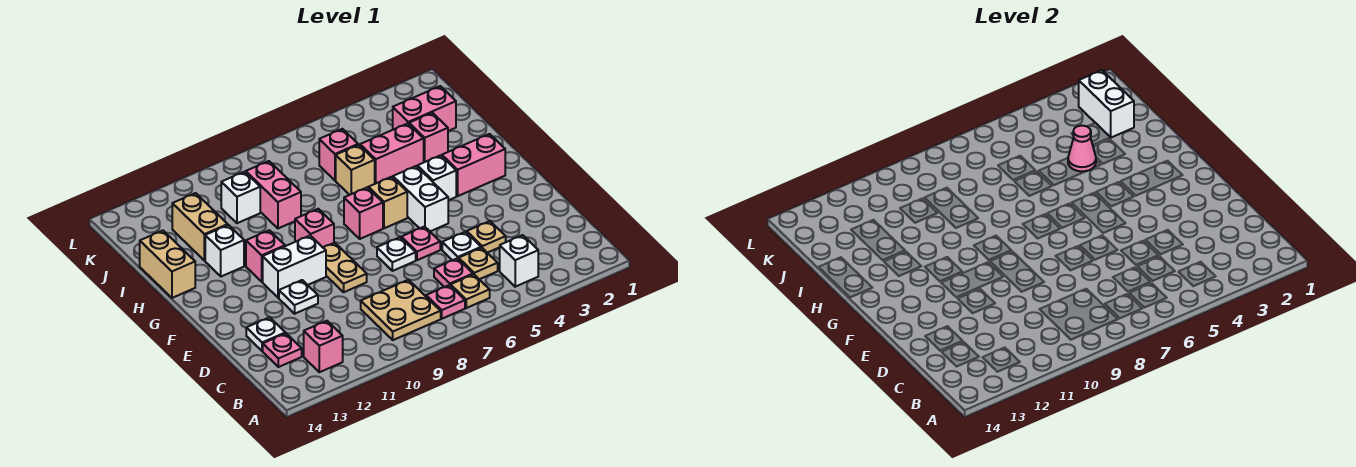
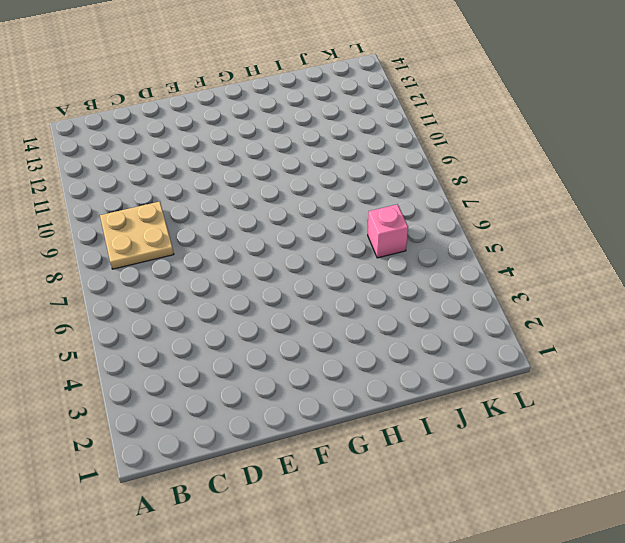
none -> white brick B4 level 1
none -> tan plate B6 level 1
none -> pink plate B7 level 1
none -> pink brick B12 level 1

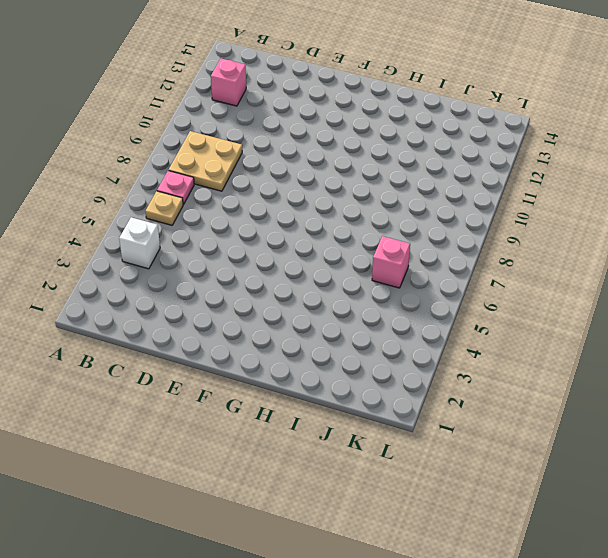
none -> tan plate C5 level 1
none -> pink plate C6 level 1
none -> pink plate C13 level 1
none -> tan plate D4 level 1

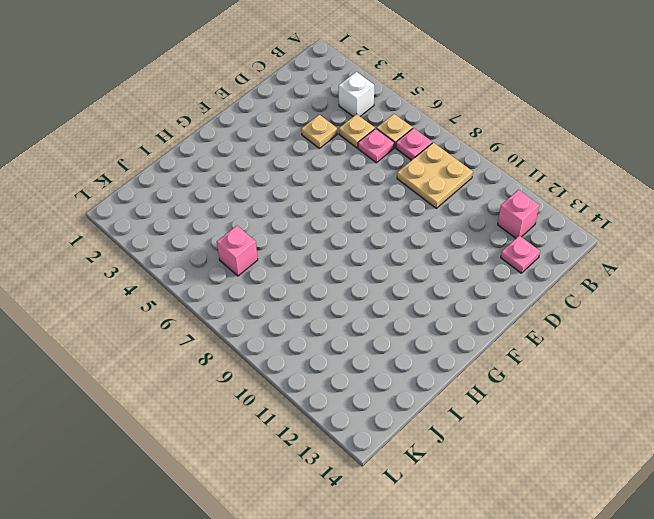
none -> white plate D5 level 1
none -> white plate D13 level 1
none -> pink plate E6 level 1
none -> white plate E7 level 1

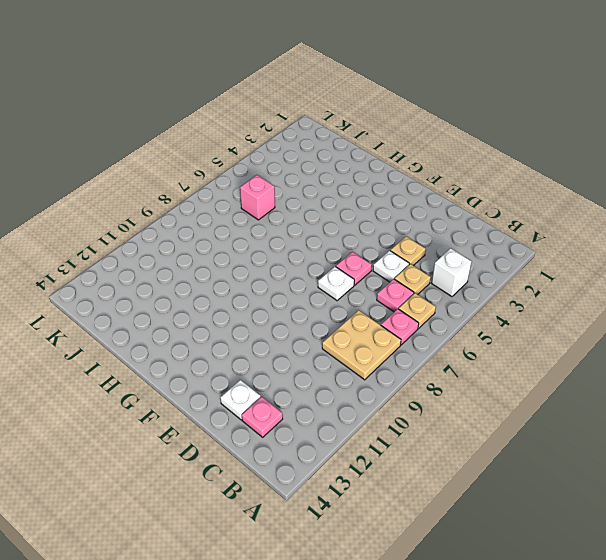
none -> pink brick B12 level 1
none -> tan plate E9:F9 level 1
none -> white plate E11 level 1
none -> white brick F5:G5 level 1

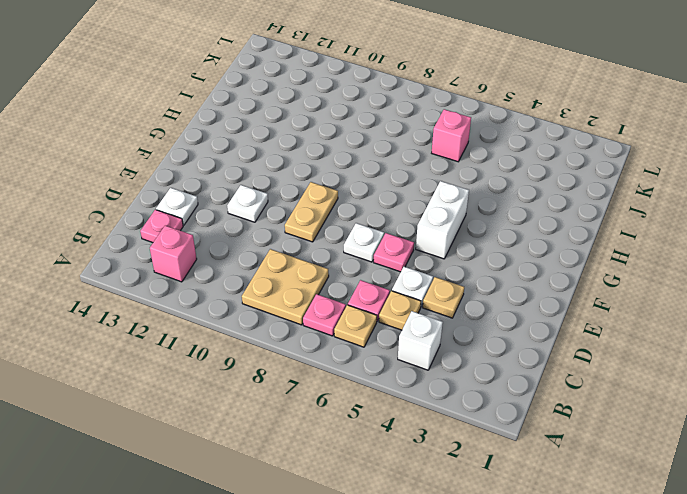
none -> white brick F10:F11 level 1
none -> pink brick G2:G3 level 1
none -> white brick G4 level 1
none -> tan brick G6 level 1

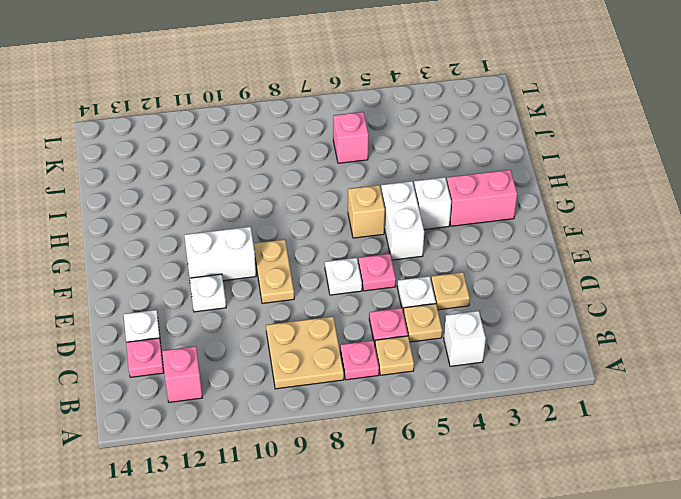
none -> pink brick G7 level 1
none -> pink brick G9 level 1
none -> pink brick G11 level 1
none -> white brick H12 level 1

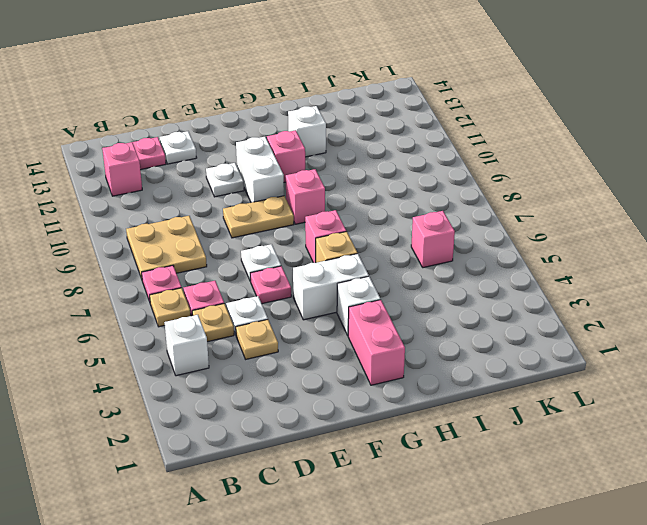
none -> tan brick H14:I14 level 1
none -> pink brick I3 level 1
none -> pink brick I4:I5 level 1
none -> tan brick I6 level 1

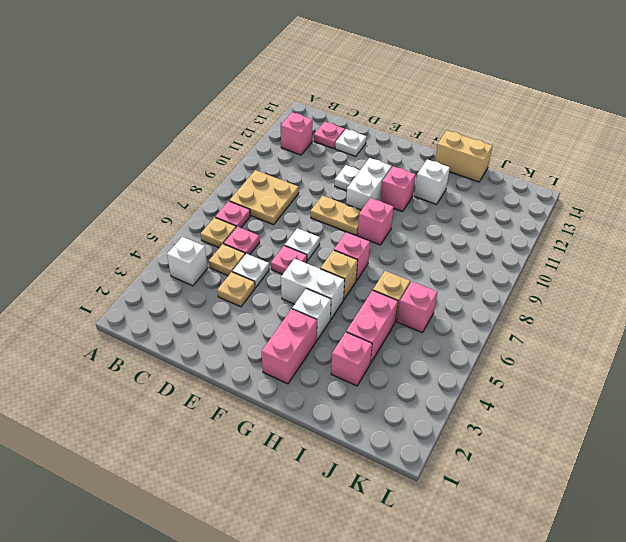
none -> pink brick I9:J9 level 1
none -> tan brick I12:J12 level 1
none -> pink brick J2:J3 level 1
none -> white brick J10 level 1

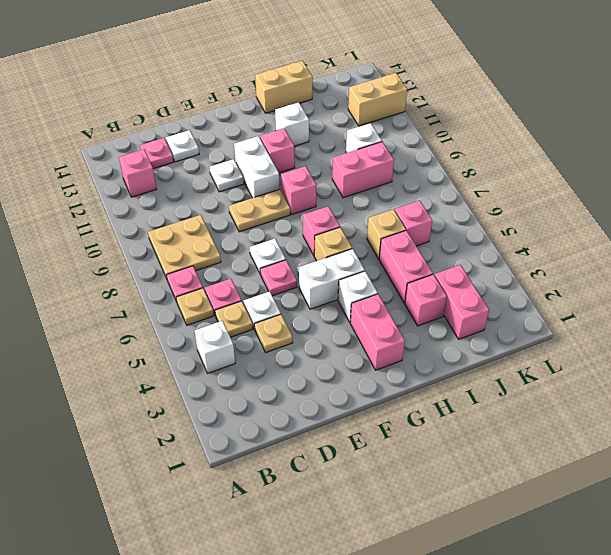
tan brick K12:L12 level 1 -> tan brick I12:J12 level 1
none -> pink cone I4 level 2
none -> white brick J2:K2 level 2

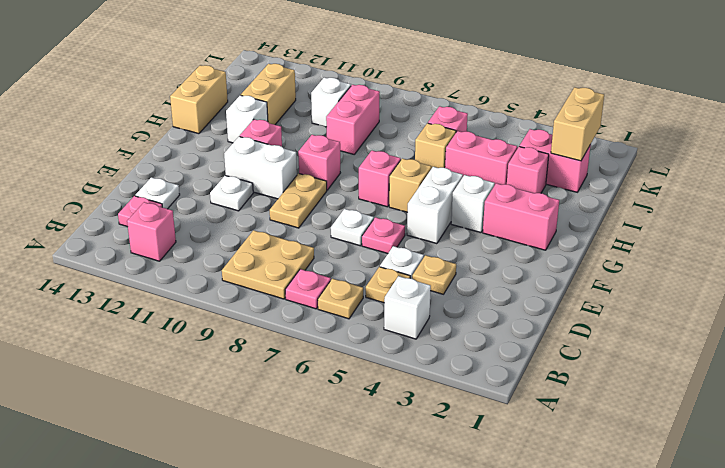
tan brick J2:K2 level 2 -> white brick J2:K2 level 2
none -> pink plate C6 level 1
none -> pink cone I4 level 2

